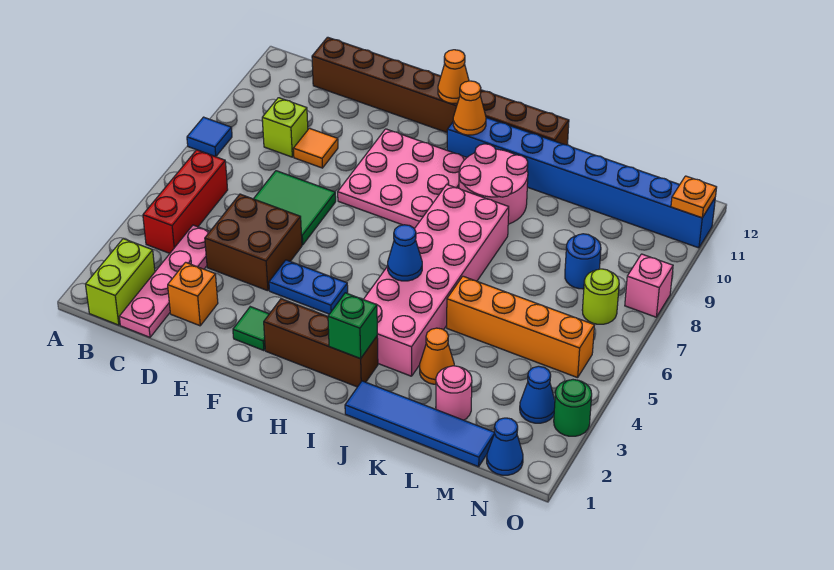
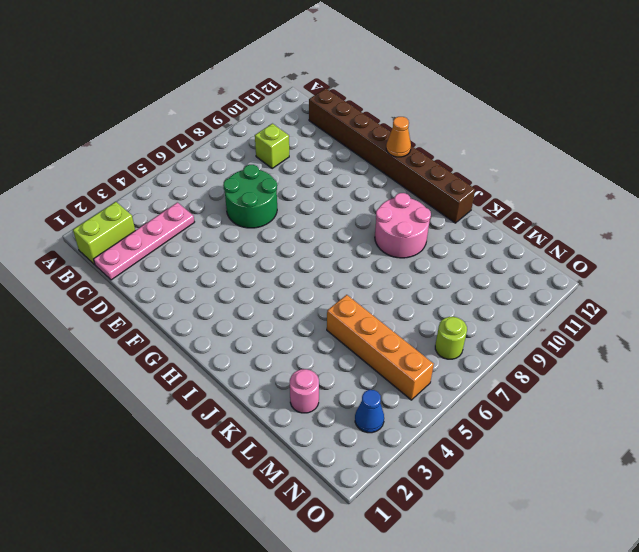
green round brick D6:E7 level 1 -> green tile D6:E7 level 1
none -> blue tile A8 level 1
none -> red brick B4:B6 level 1
none -> orange brick D2 level 1
none -> brown brick D4:E5 level 1

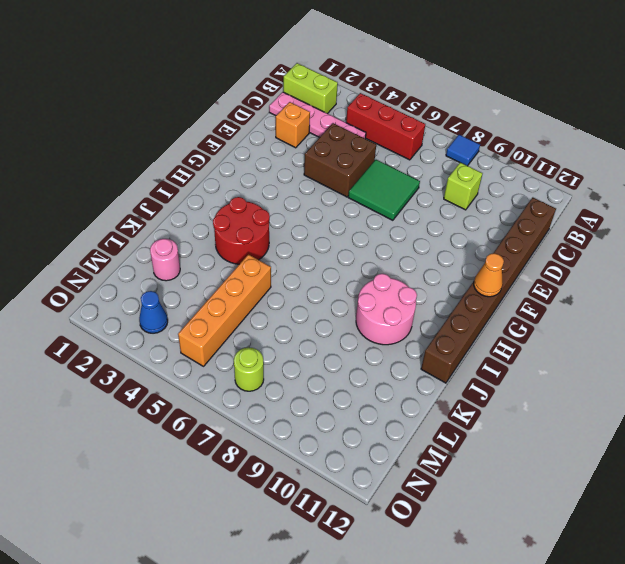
red round brick I3:J4 level 1 -> pink brick I3:J8 level 1
none -> orange tile D9 level 1
none -> green tile F2 level 1
none -> blue plate F4:G4 level 1
none -> pink plate F8:H10 level 1

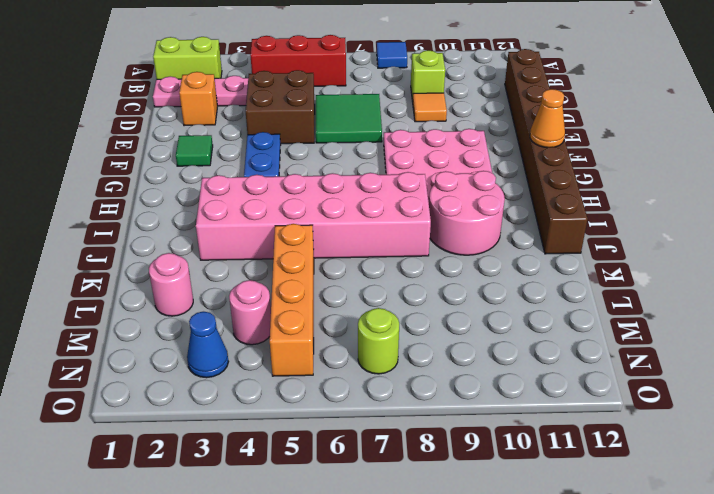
pink round brick M4 level 1 -> none
none -> brown brick G2:I2 level 1
none -> blue brick H11:O11 level 1
none -> blue tile J1:M1 level 1
none -> orange cone K3 level 1

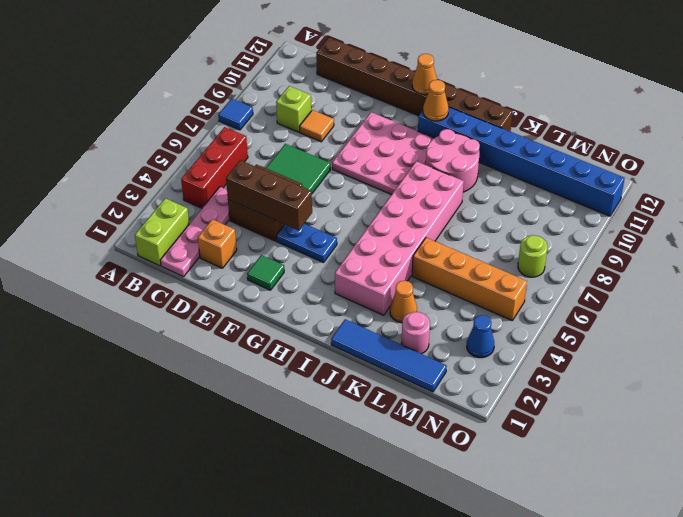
brown brick D4:F4 level 2 -> brown brick G2:I2 level 1
none -> blue round brick M8 level 1
none -> blue cone N1 level 1
none -> green round brick O3 level 1
none -> pink brick O8 level 1

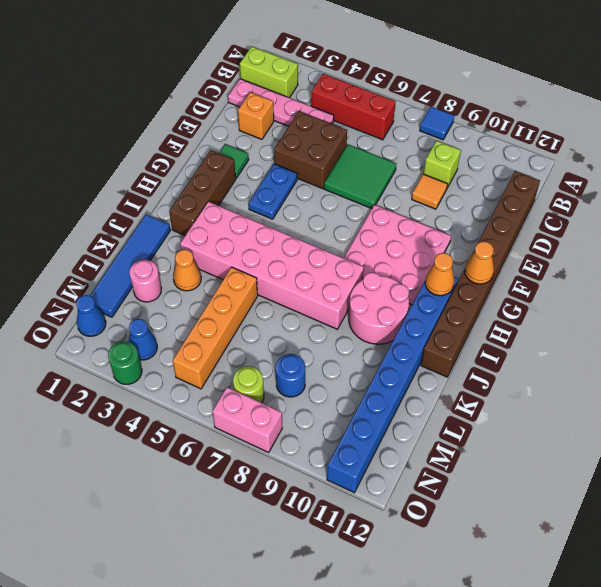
pink brick O7:O8 level 1 -> pink brick O8 level 1
none -> green brick I2 level 2
none -> blue cone I5 level 2
none -> orange plate O11 level 2

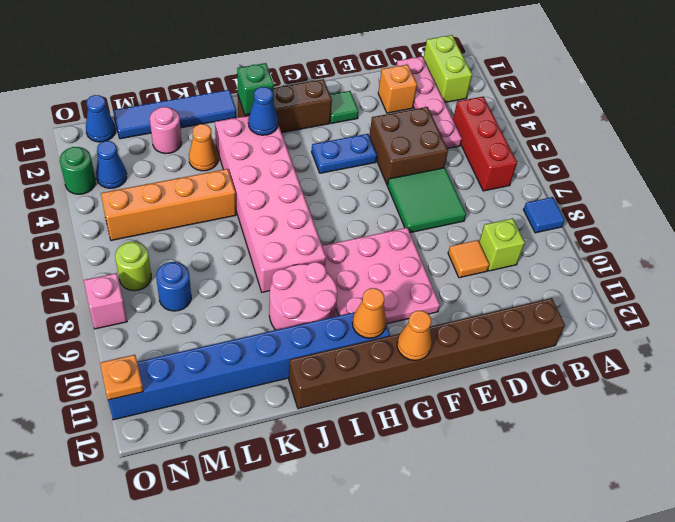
blue cone I3 level 2 -> blue cone I5 level 2

